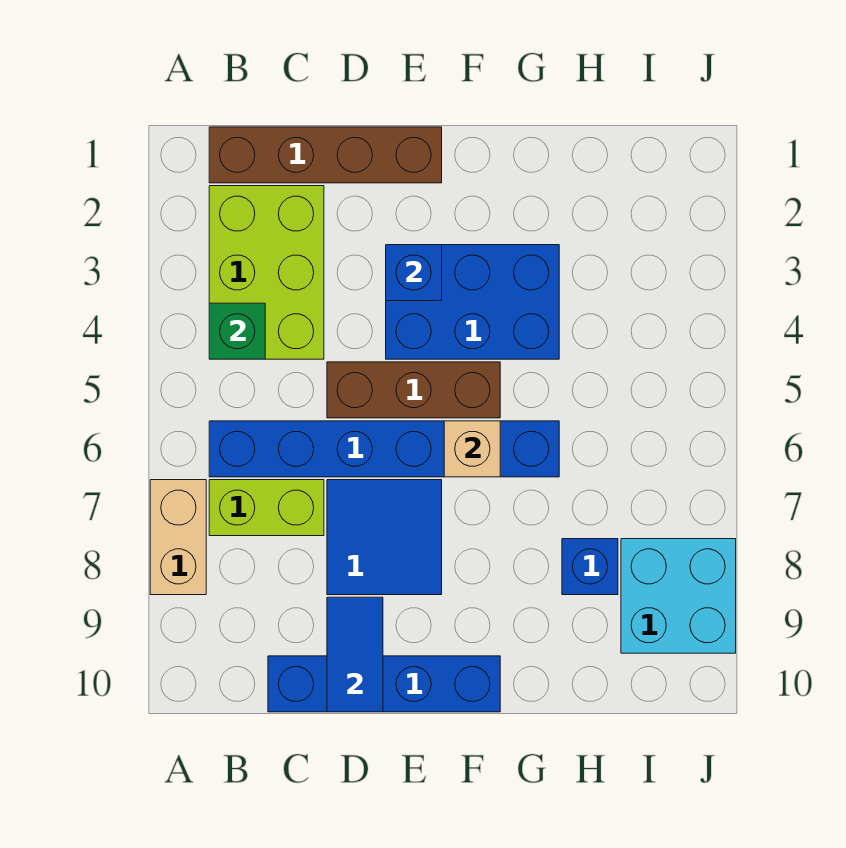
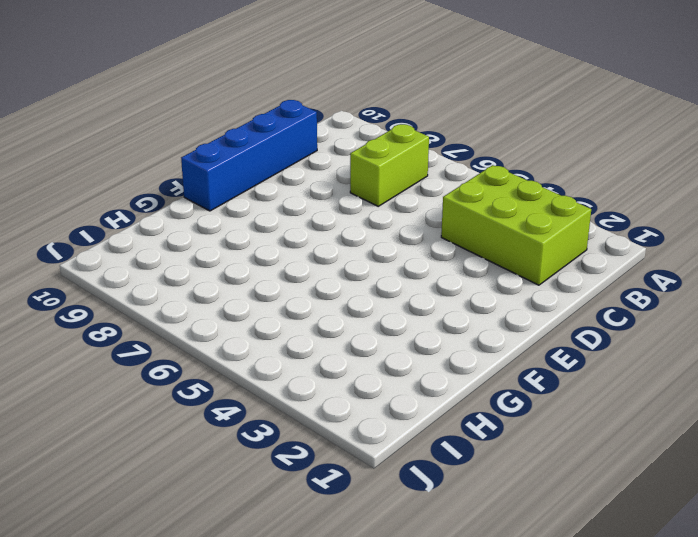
none -> tan brick A7:A8 level 1
none -> brown brick B1:E1 level 1
none -> blue brick B6:G6 level 1

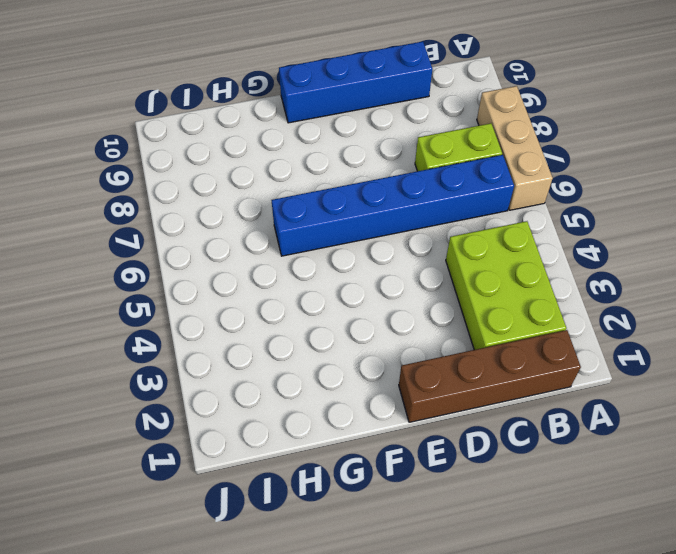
tan brick A6:A8 level 1 -> tan brick A7:A8 level 1
none -> brown brick D5:F5 level 1
none -> blue tile D7:E8 level 1
none -> blue brick E3:G4 level 1

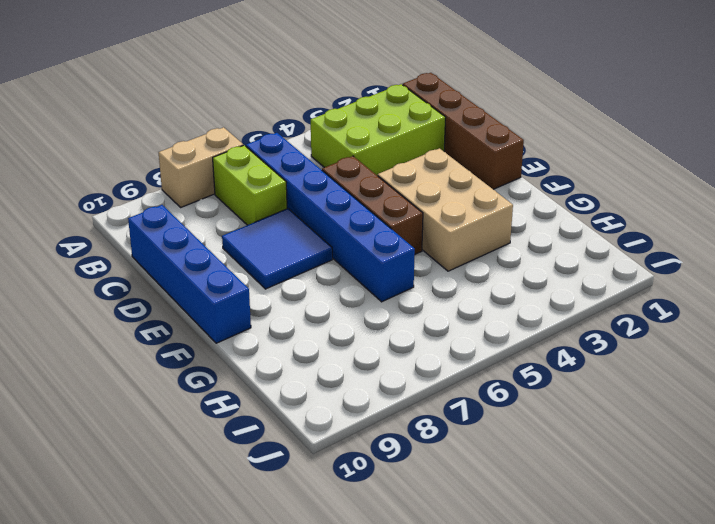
tan brick E3:G4 level 1 -> blue brick E3:G4 level 1
none -> blue brick H8 level 1
none -> cyan brick I8:J9 level 1
none -> green brick B4 level 2

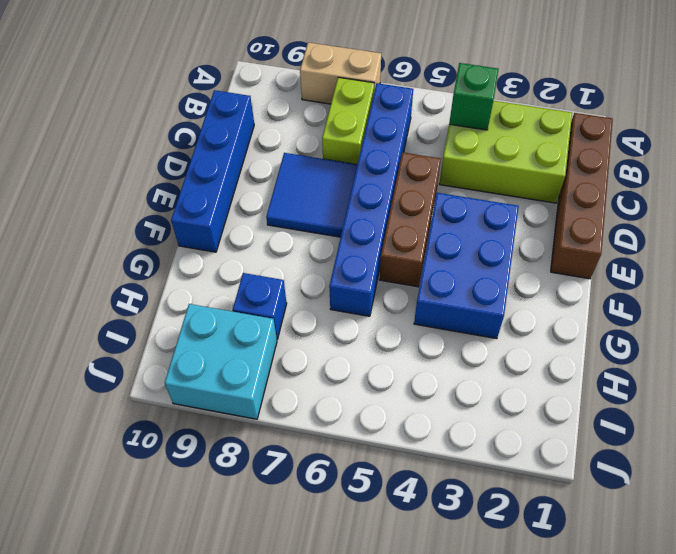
none -> blue tile D9:D10 level 2
none -> blue brick E3 level 2
none -> tan brick F6 level 2

